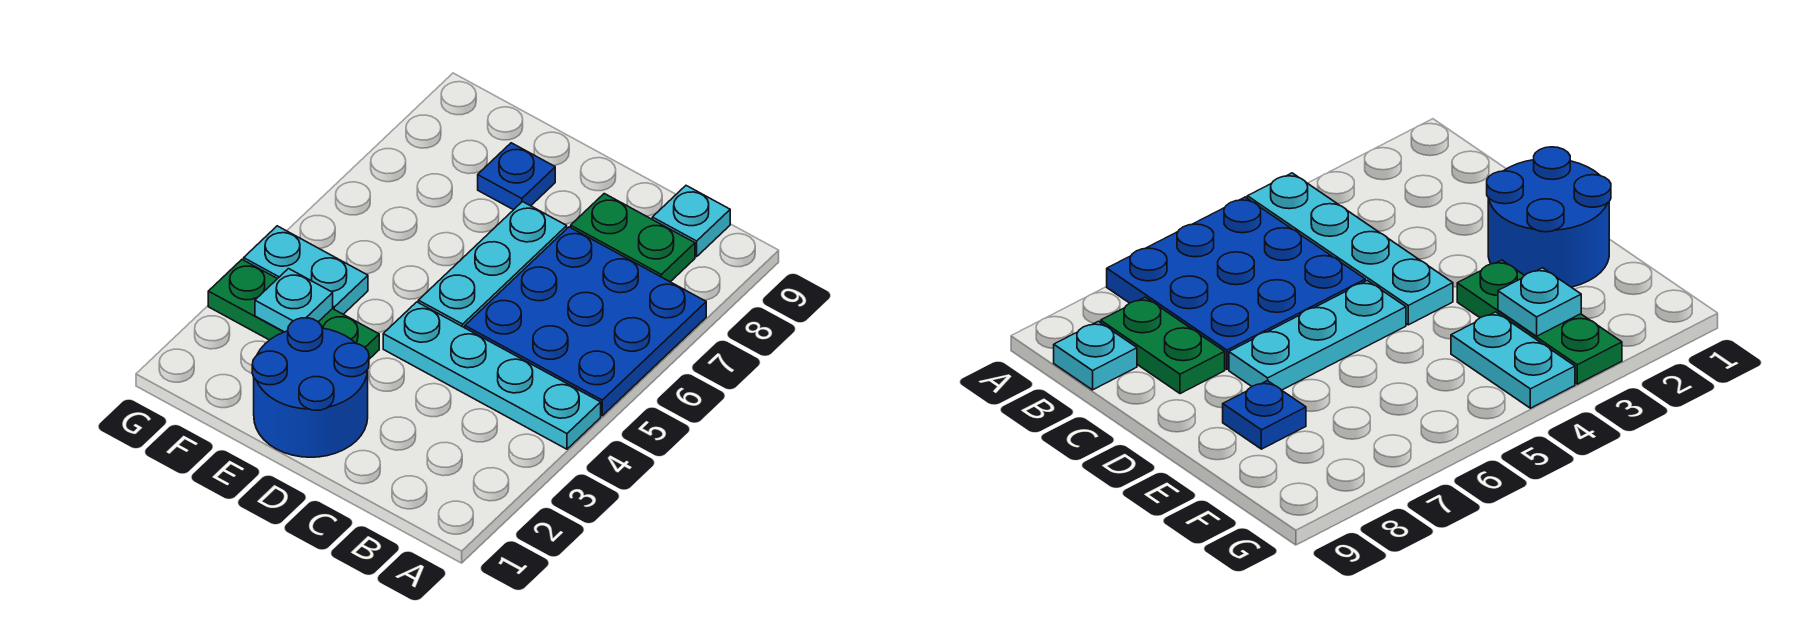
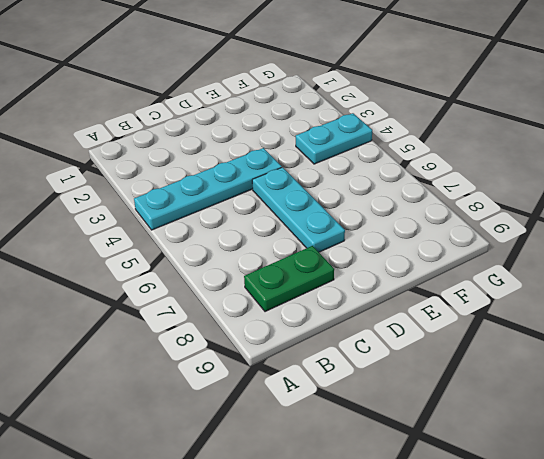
none -> blue plate A5:C7 level 1
none -> cyan plate B9 level 1

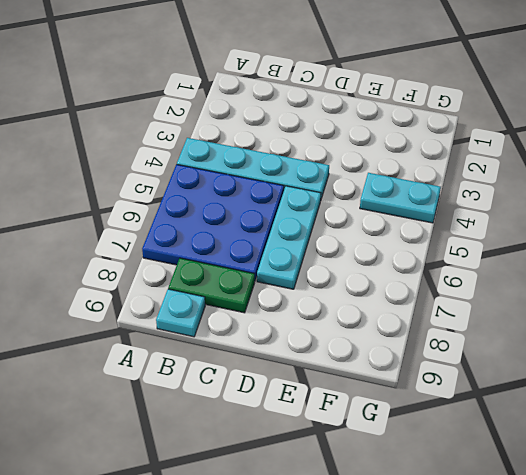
none -> blue round brick D1:E2 level 1
none -> green plate E3:G3 level 1

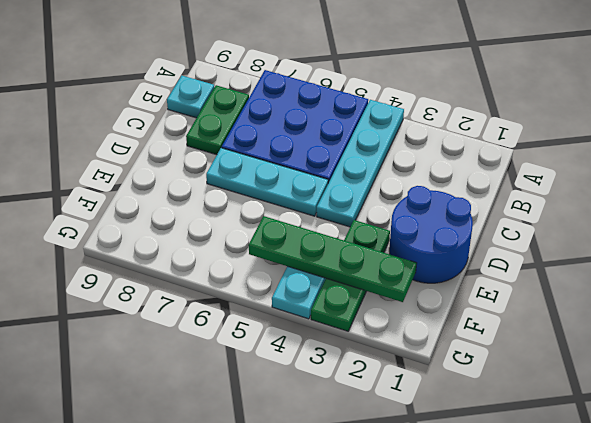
green plate F2:F5 level 2 -> cyan plate F3 level 2
none -> blue plate E8 level 1

